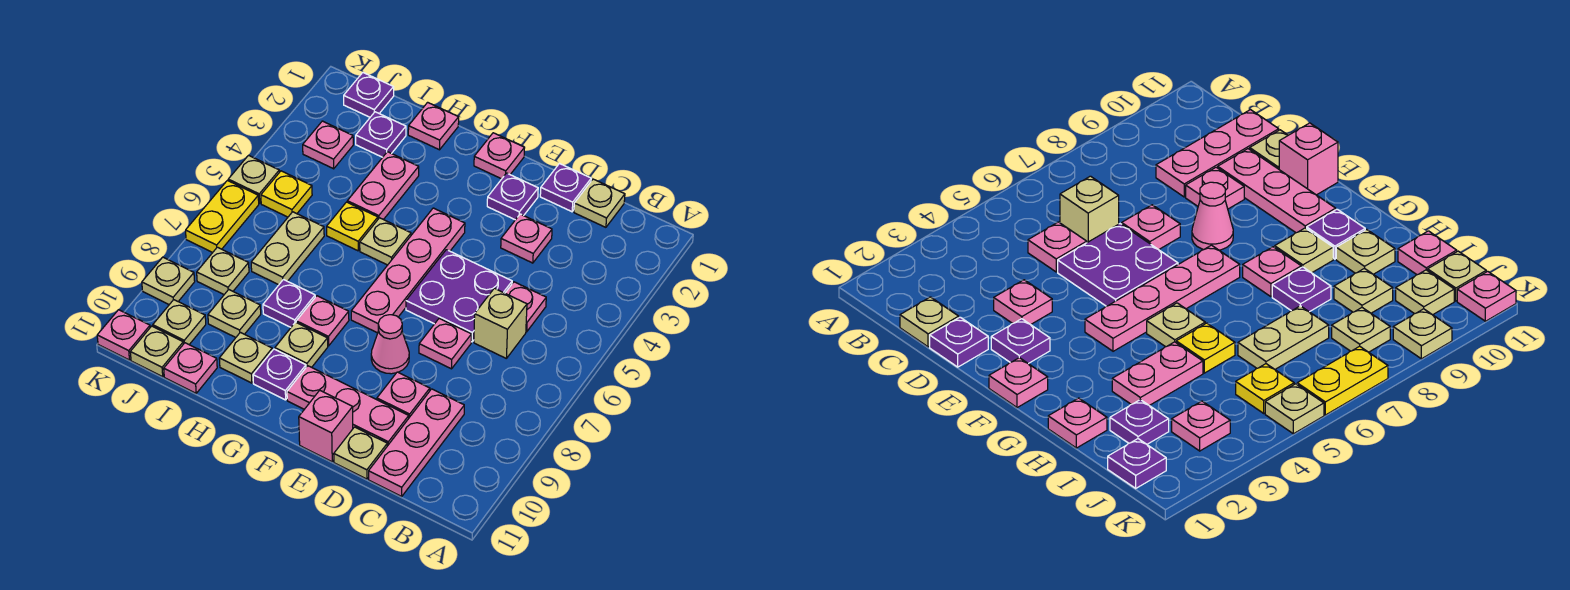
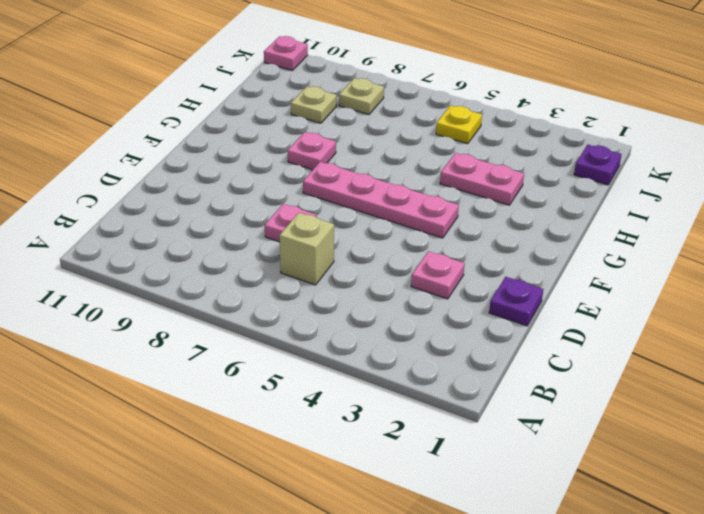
none -> tan plate C1 level 1
none -> pink plate C5 level 1
none -> pink plate C9:C11 level 1
none -> purple plate D5:E6 level 1

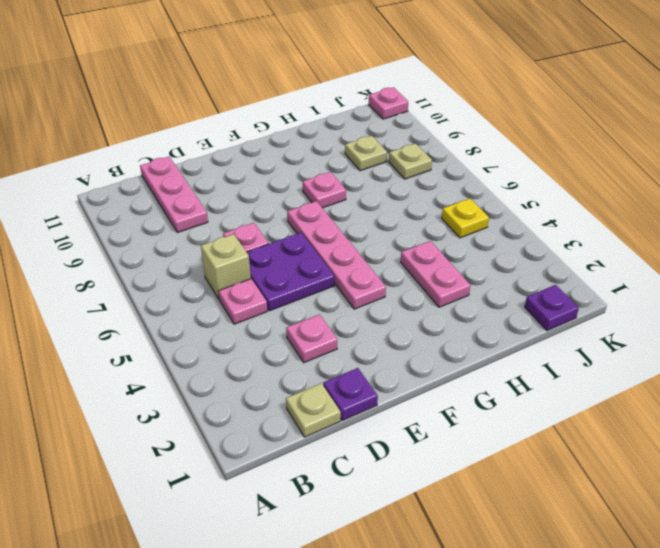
none -> pink plate D9 level 1
none -> pink plate D10:F10 level 1
none -> tan plate D11 level 1
none -> purple plate E2 level 1

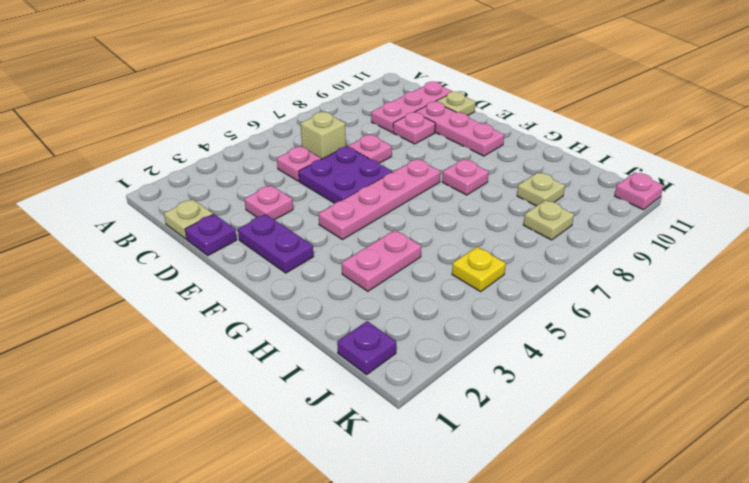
purple plate E2:F2 level 1 -> purple plate E2 level 1
none -> pink cone E8 level 1
none -> pink brick E11 level 1
none -> pink plate F1 level 1
none -> tan plate G5 level 1

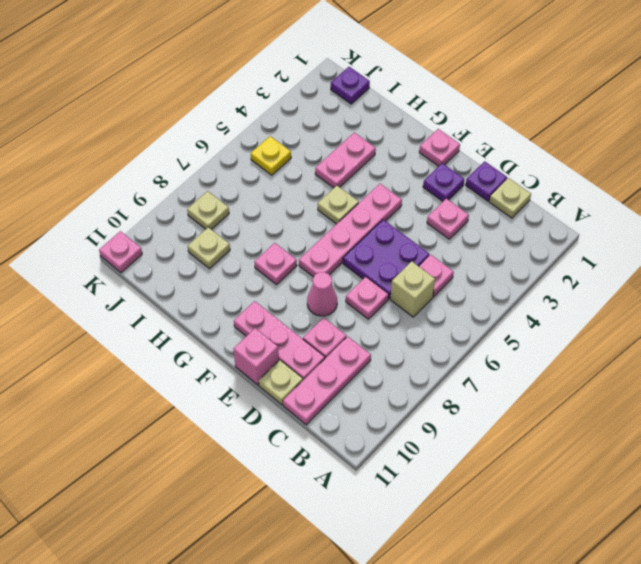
none -> tan plate G9 level 1
none -> purple plate G10 level 1
none -> pink plate H1 level 1
none -> yellow plate H5 level 1

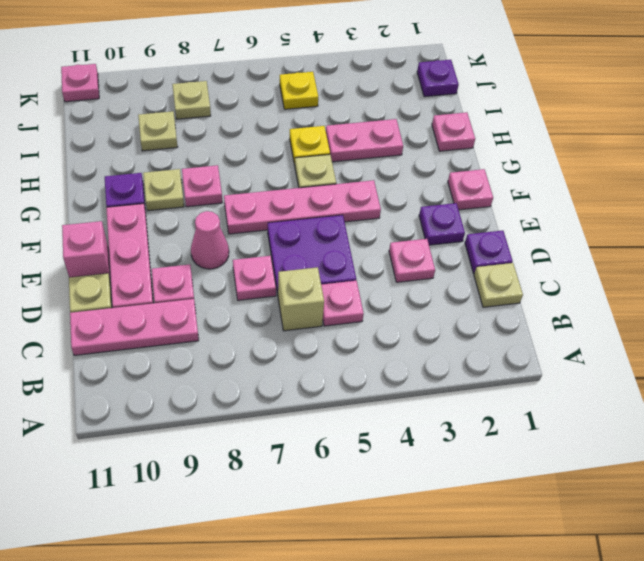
none -> purple plate H8 level 1
none -> tan plate H10 level 1
none -> purple plate I2 level 1
none -> tan plate I6:I7 level 1

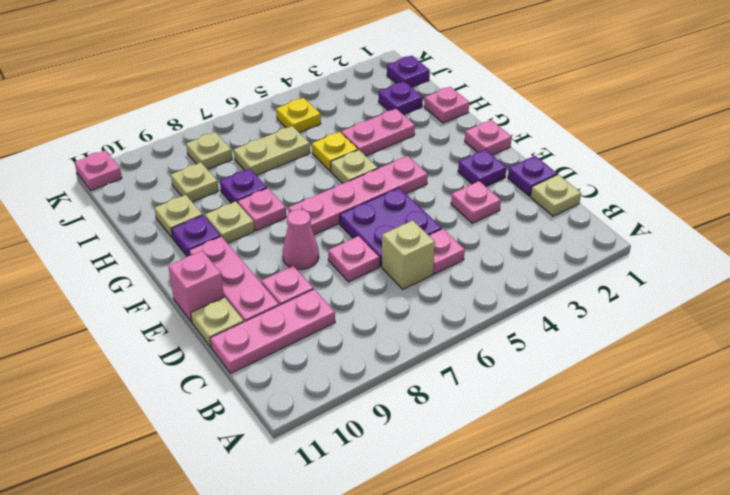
none -> pink plate I11 level 1
none -> pink plate J3 level 1
none -> tan plate J10 level 1
none -> tan plate J11 level 1

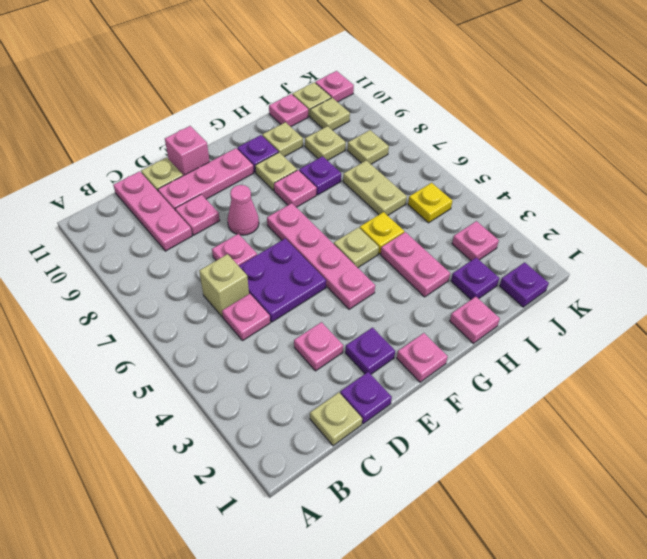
none -> tan plate K5 level 1
none -> yellow plate K6:K7 level 1
none -> tan plate K9 level 1

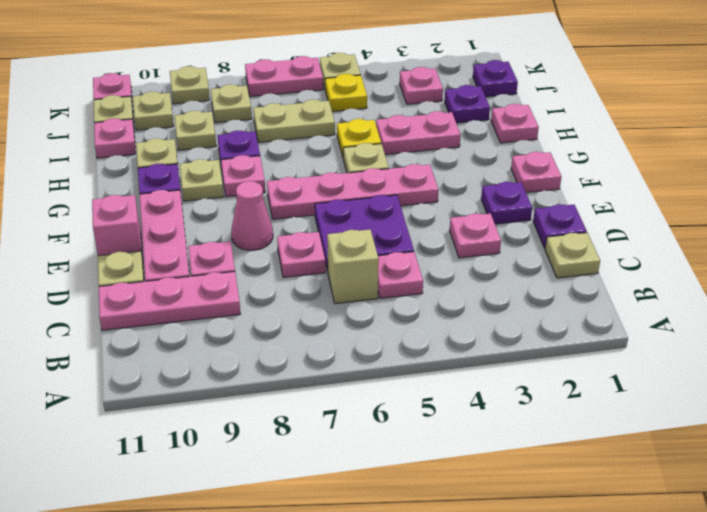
pink plate K6:K7 level 1 -> yellow plate K6:K7 level 1

